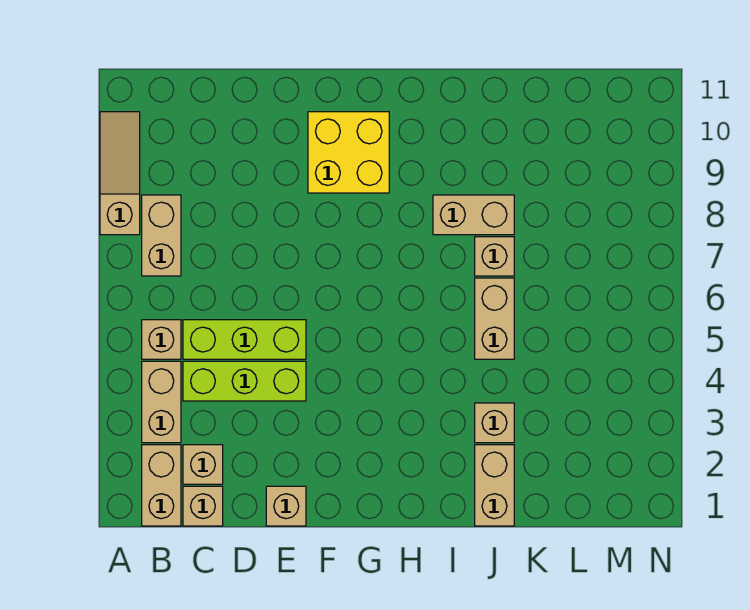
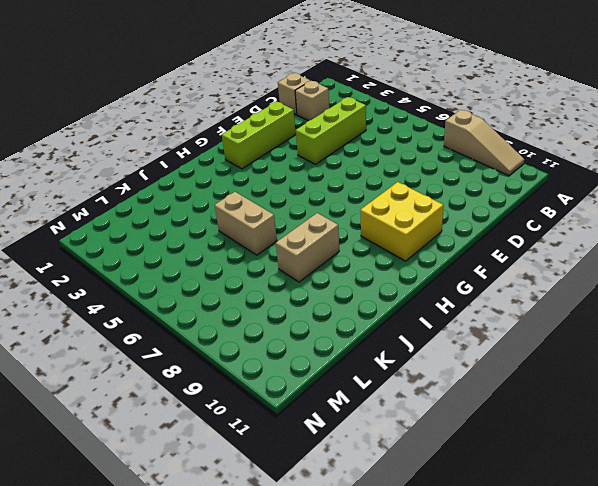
lime brick E2:G2 level 1 -> lime brick C5:E5 level 1
none -> tan brick B1:B2 level 1
none -> tan brick B3:B4 level 1
none -> tan brick B5 level 1

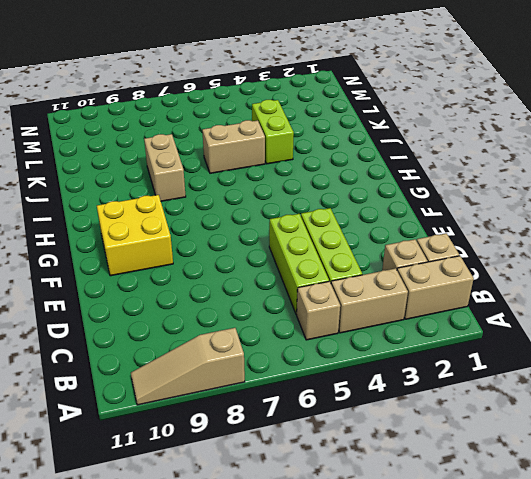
lime brick J4:K4 level 1 -> none
none -> tan brick B7:B8 level 1
none -> tan brick E1 level 1
none -> tan brick J1:J2 level 1

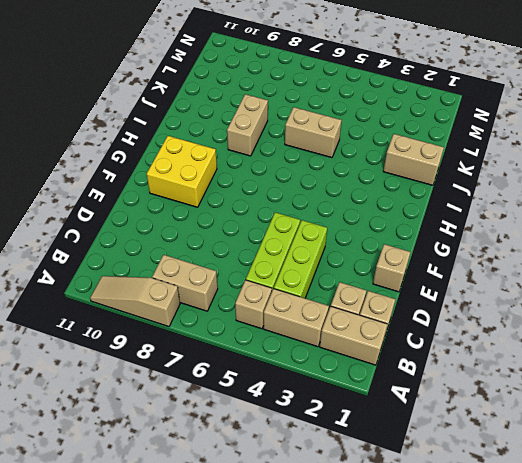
none -> tan brick J3 level 1
none -> tan brick J7 level 1

